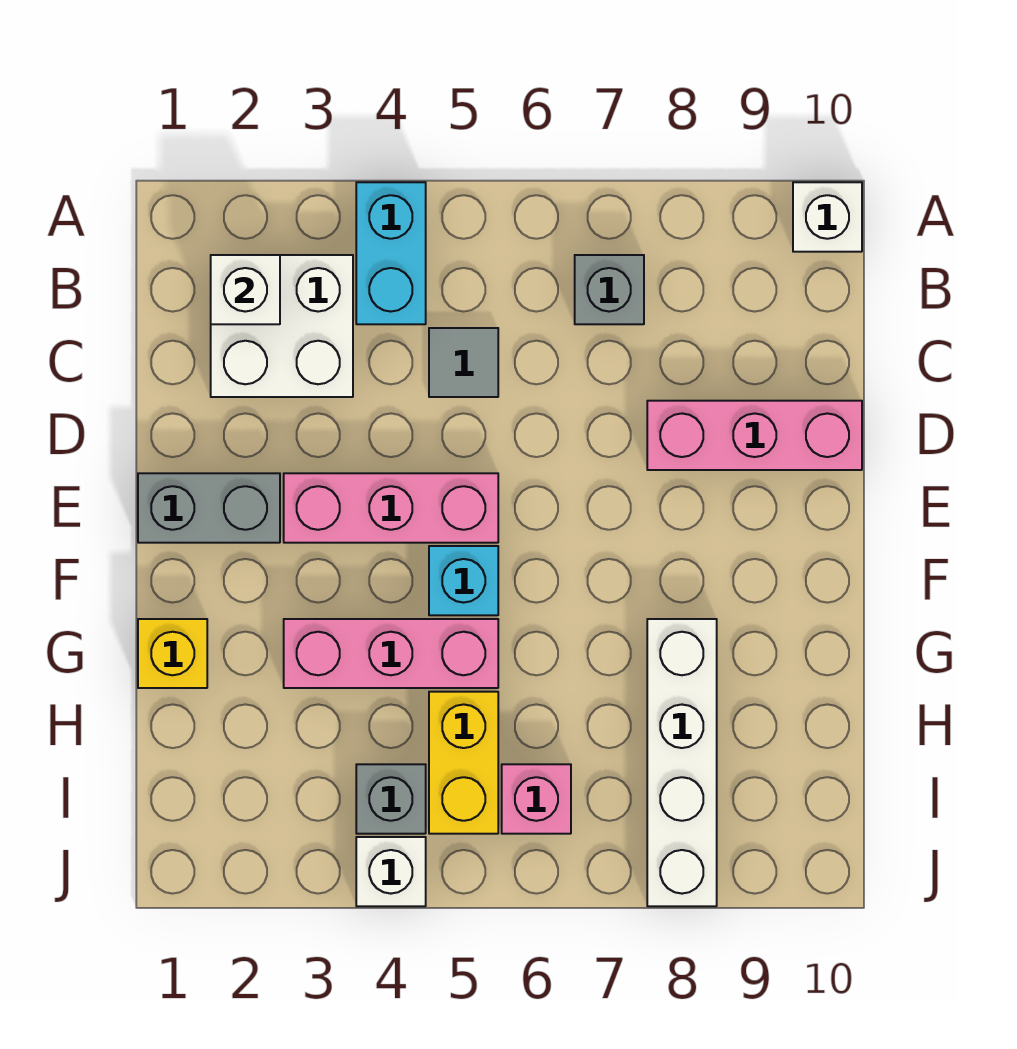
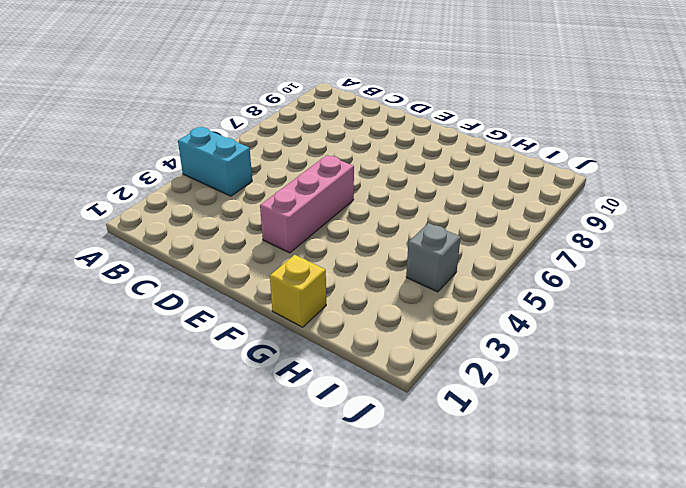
none -> white brick A10 level 1
none -> white brick B2:C3 level 1
none -> grey brick B7 level 1

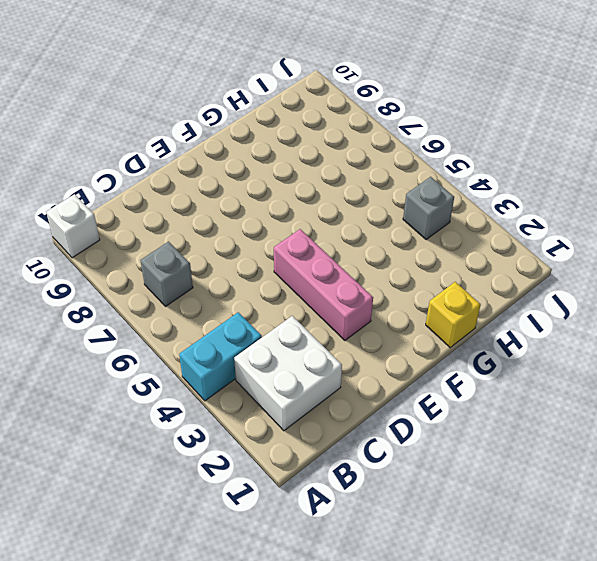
none -> grey tile C5 level 1
none -> pink brick D8:D10 level 1
none -> grey brick E1:E2 level 1

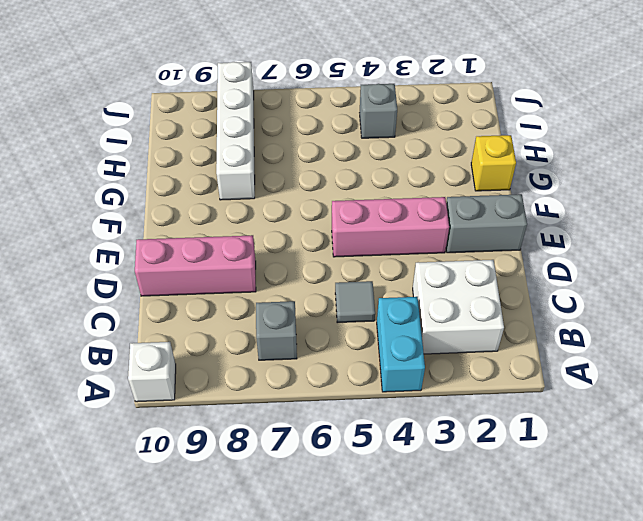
none -> cyan brick F5 level 1
none -> pink brick G3:G5 level 1
none -> yellow brick H5:I5 level 1

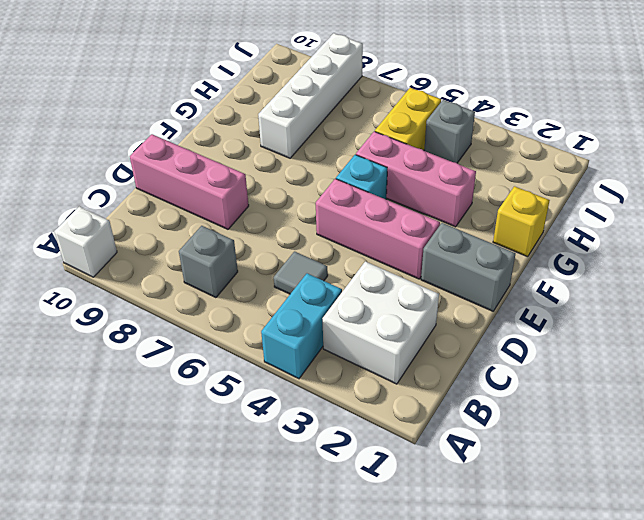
none -> pink brick I6 level 1
none -> white brick J4 level 1
none -> white brick B2 level 2

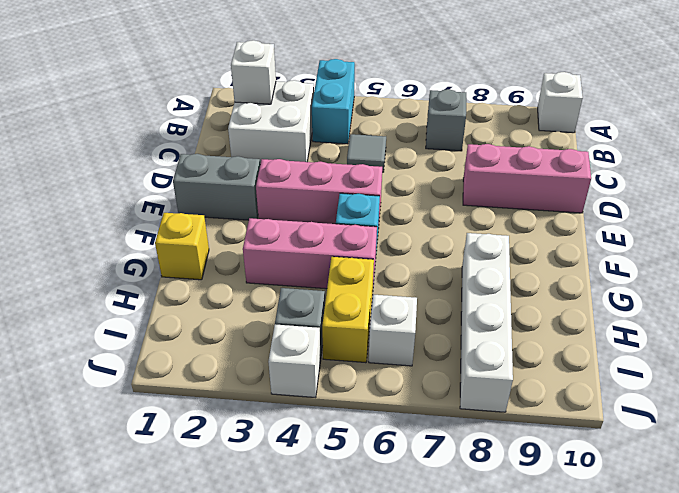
white brick I6 level 1 -> pink brick I6 level 1

